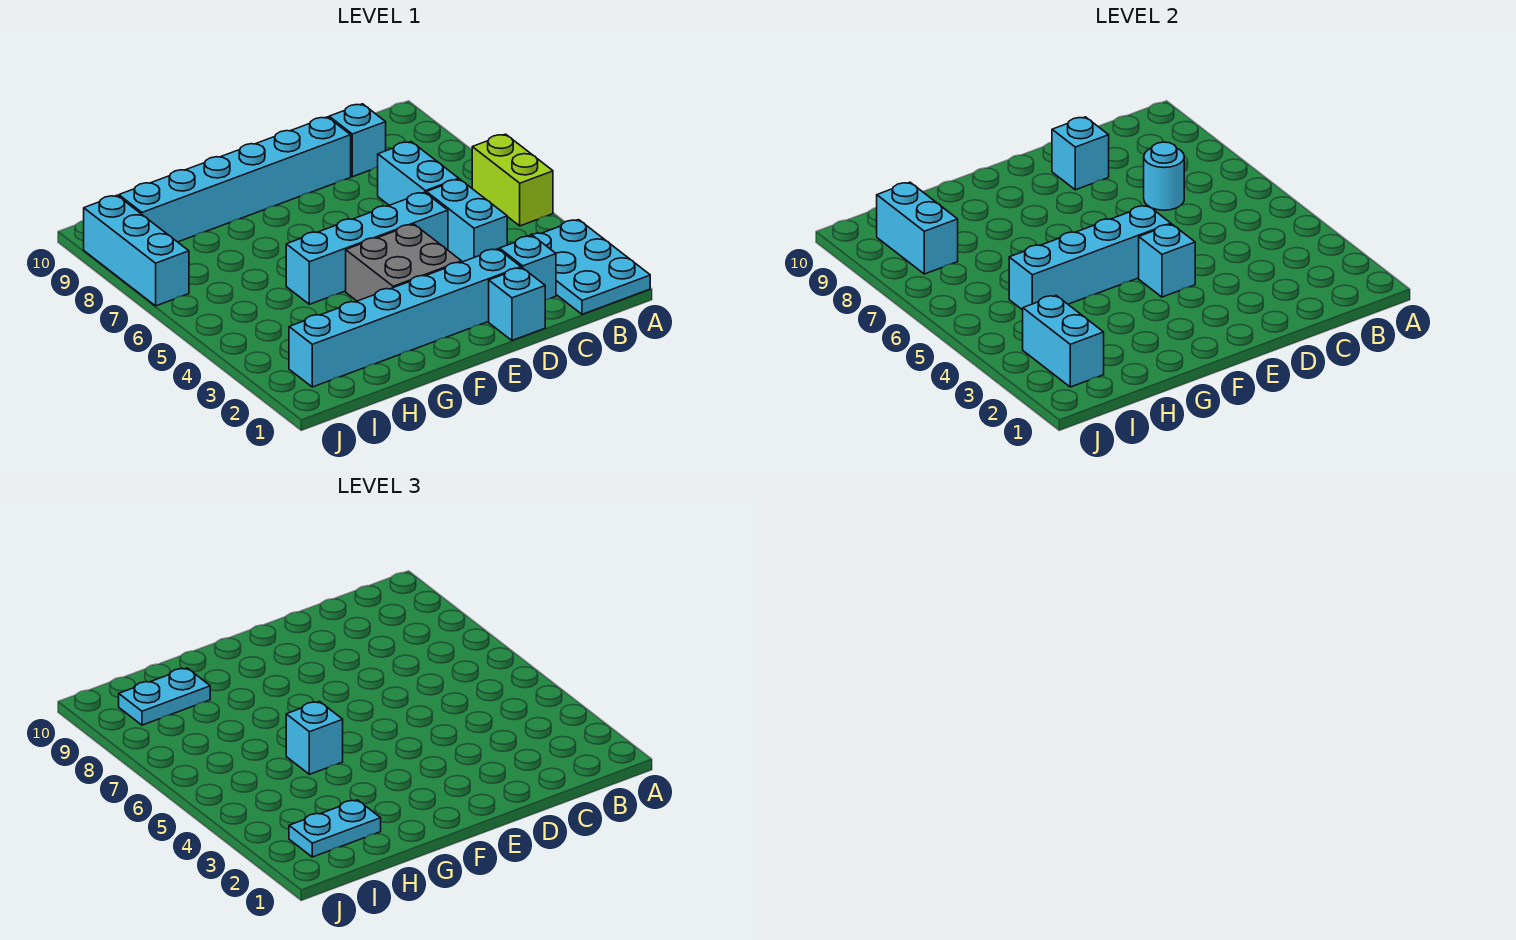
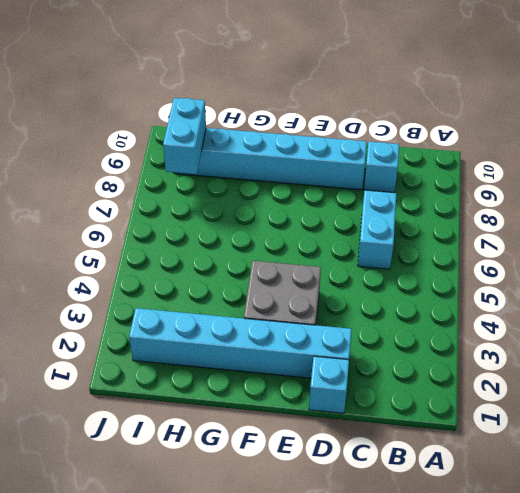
none -> cyan plate A1:B3 level 1
none -> lime brick A5:A6 level 1
none -> cyan brick C2 level 1

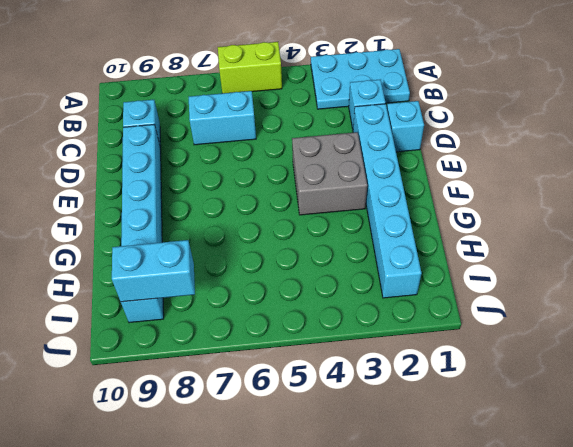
none -> cyan brick C4:C5 level 1
none -> cyan brick D5:G5 level 1
none -> cyan brick J7:J9 level 1

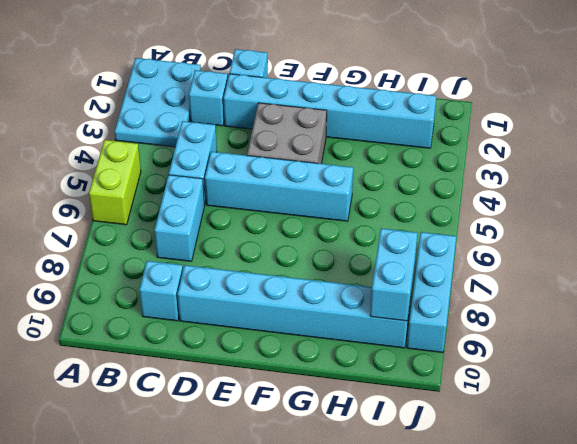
none -> cyan round brick C7 level 2
none -> cyan brick D9 level 2
none -> cyan brick E4 level 2

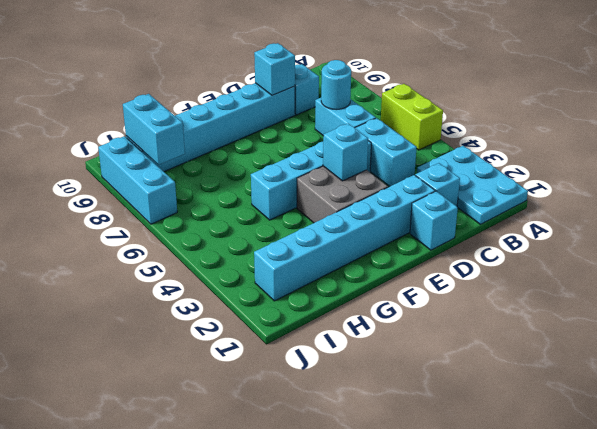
none -> cyan brick E5:H5 level 2
none -> cyan brick I2:I3 level 2
none -> cyan brick G5 level 3

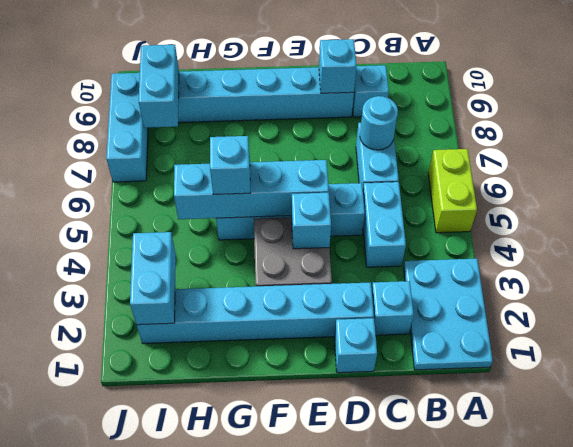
none -> cyan plate H2:I2 level 3
none -> cyan plate H9:I9 level 3

